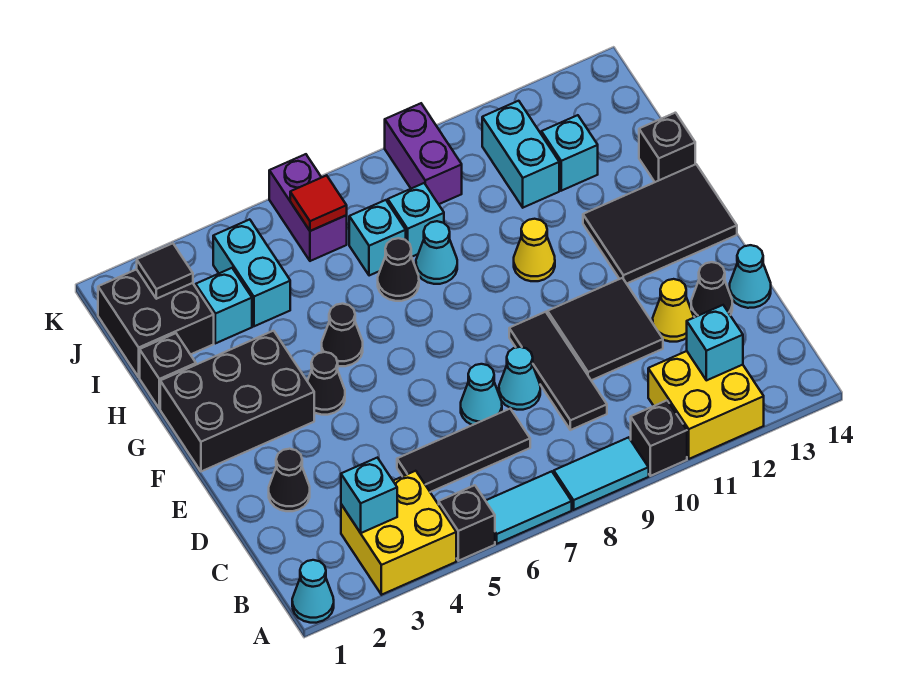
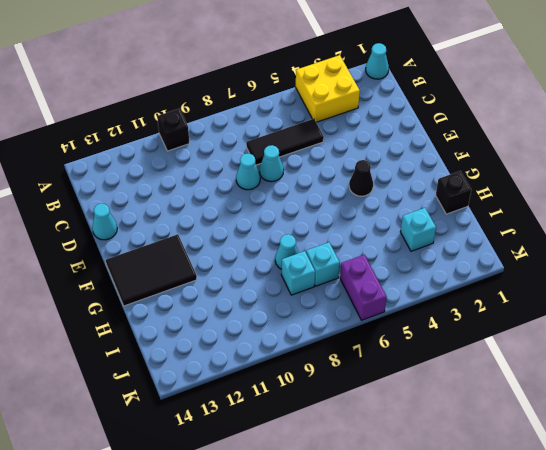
none -> black brick A5 level 1
none -> cyan tile A6:A7 level 1
none -> cyan tile A8:A9 level 1
none -> yellow brick A11:B12 level 1

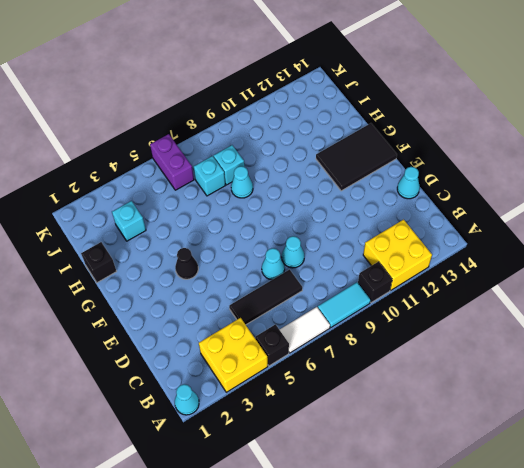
white tile A6:A7 level 1 -> cyan tile A6:A7 level 1
none -> black tile C9:E9 level 1
none -> black cone D2 level 1
none -> black tile D10:E11 level 1
none -> yellow cone D12 level 1

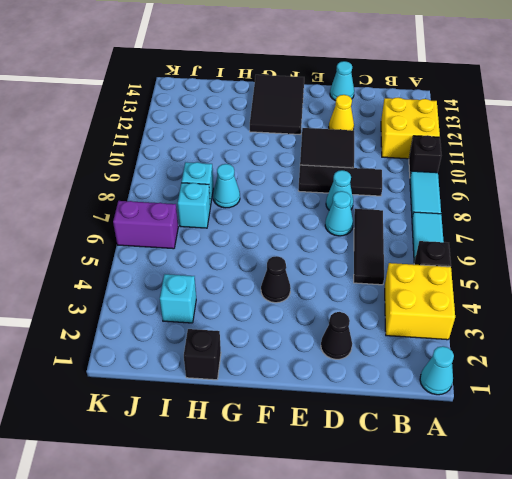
none -> black cone D13 level 1
none -> black brick F1:G3 level 1
none -> black cone G5 level 1
none -> yellow cone G10 level 1

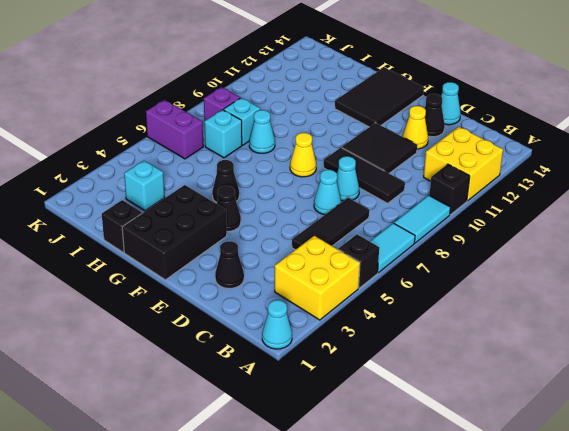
yellow cone F8 level 1 -> yellow cone G10 level 1
purple brick J8 level 1 -> none
none -> black cone H7 level 1
none -> black brick H14 level 1
none -> black brick I1:J2 level 1
none -> cyan brick I4:J4 level 1

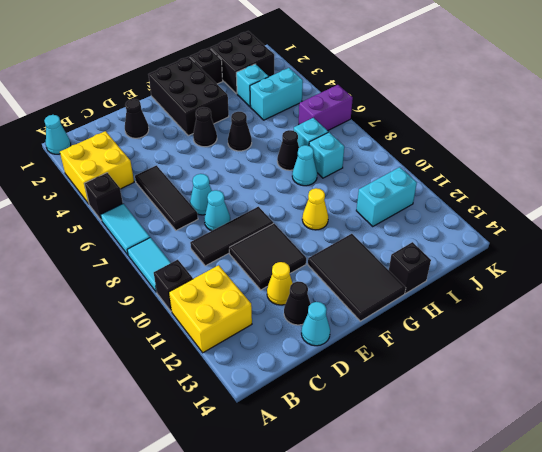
none -> cyan brick I12 level 1
none -> purple brick J9:K9 level 1
none -> cyan brick B3 level 2
none -> cyan brick B12 level 2

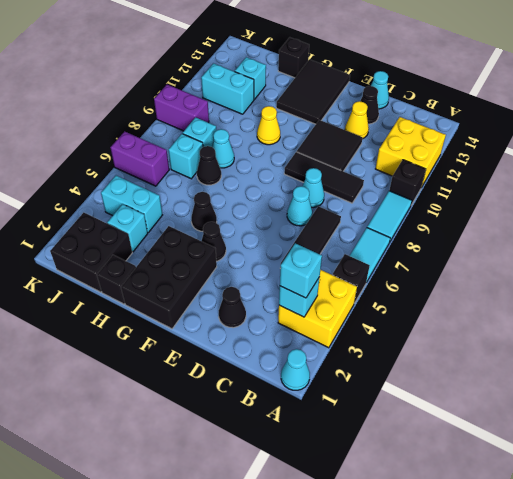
cyan brick B3 level 3 -> cyan brick B12 level 2
none -> black tile J2 level 2
none -> red tile J6 level 2

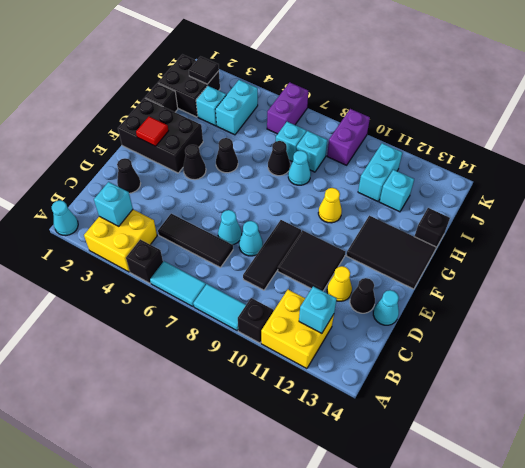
red tile F2 level 2 -> red tile J6 level 2

